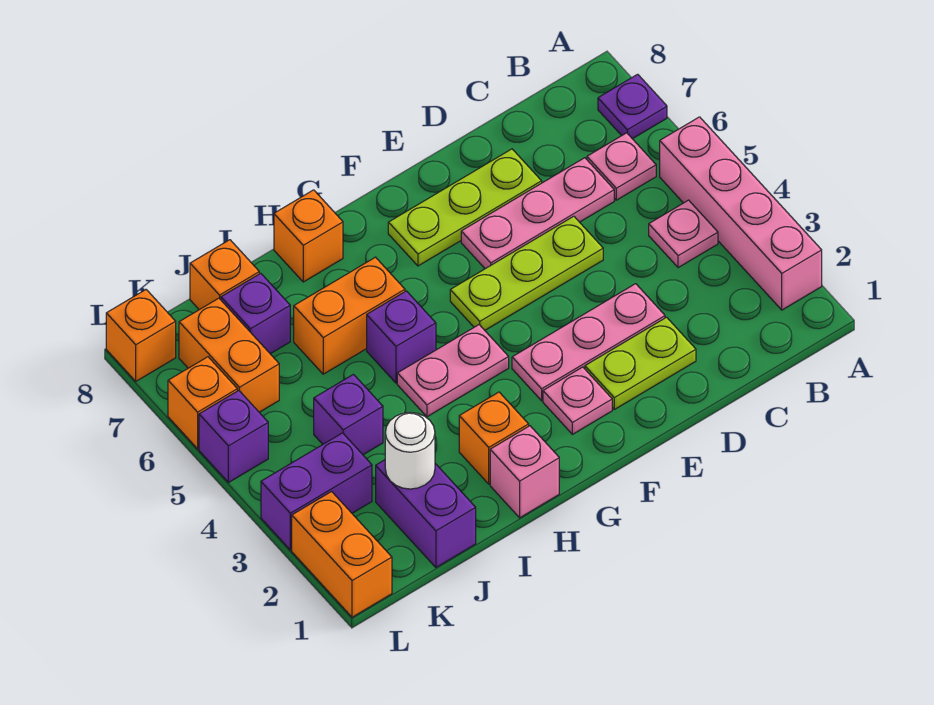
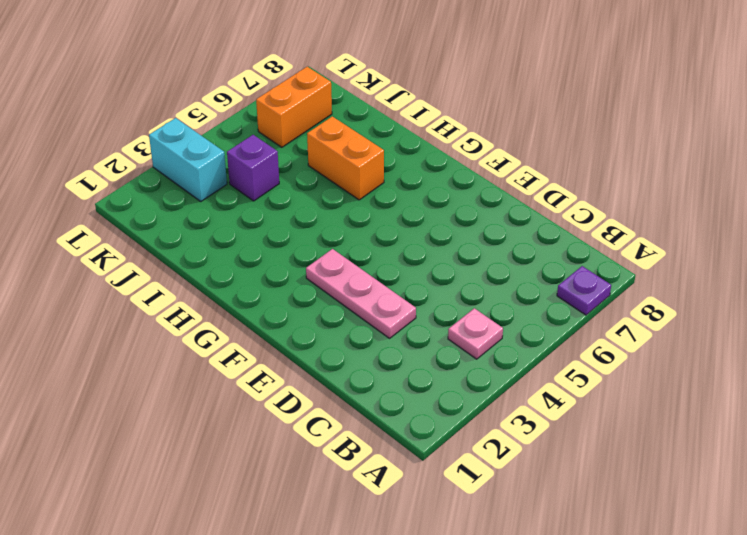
cyan brick K3:L3 level 1 -> purple brick K3:L3 level 1
none -> pink brick A2:A5 level 1
none -> pink plate B6 level 1
none -> pink plate C6:E6 level 1

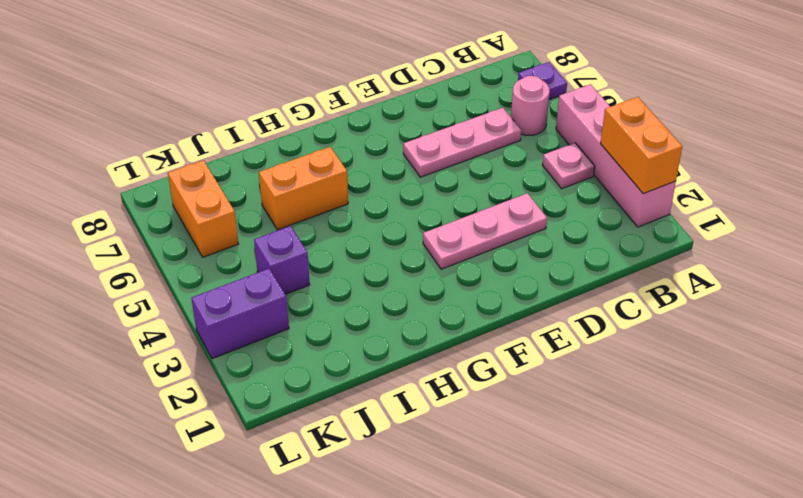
orange brick A2:A3 level 2 -> orange brick L1:L2 level 1
pink round brick B6 level 1 -> pink plate B6 level 1
none -> lime plate D2:E2 level 1
none -> lime plate D5:F5 level 1
none -> lime plate D7:F7 level 1

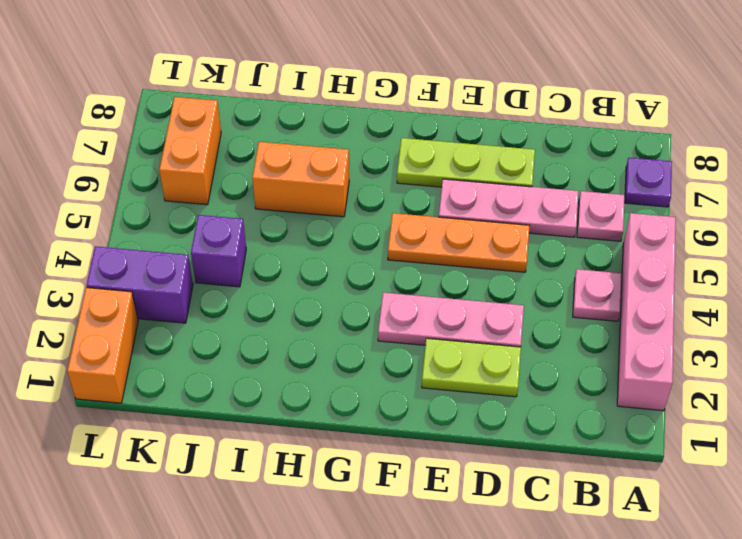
orange plate D5:F5 level 1 -> lime plate D5:F5 level 1
none -> pink plate F2 level 1
none -> pink plate G4:H4 level 1
none -> pink brick H1 level 1

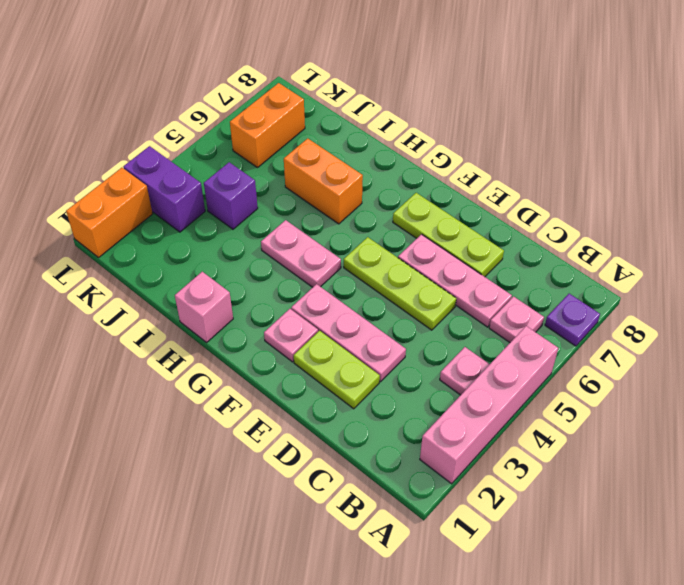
none -> orange brick H2 level 1
none -> purple brick H5 level 1
none -> orange brick H8 level 1

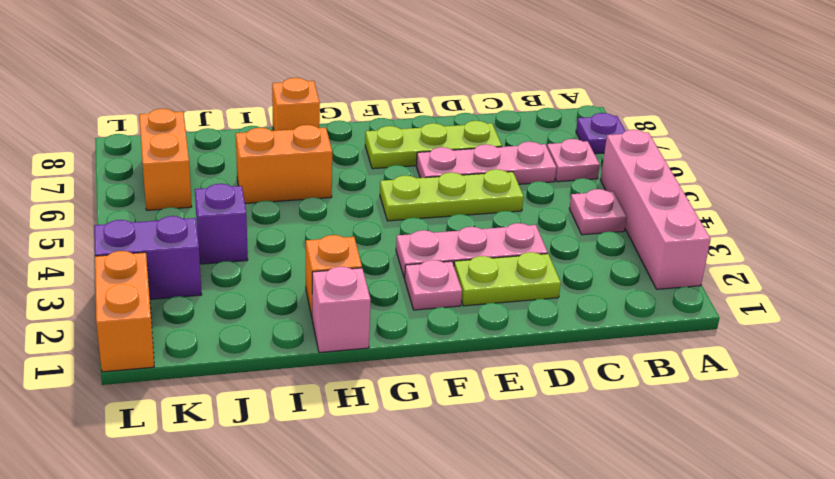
none -> pink plate G4:H4 level 1
none -> purple brick H5 level 1
none -> purple brick J1:J2 level 1

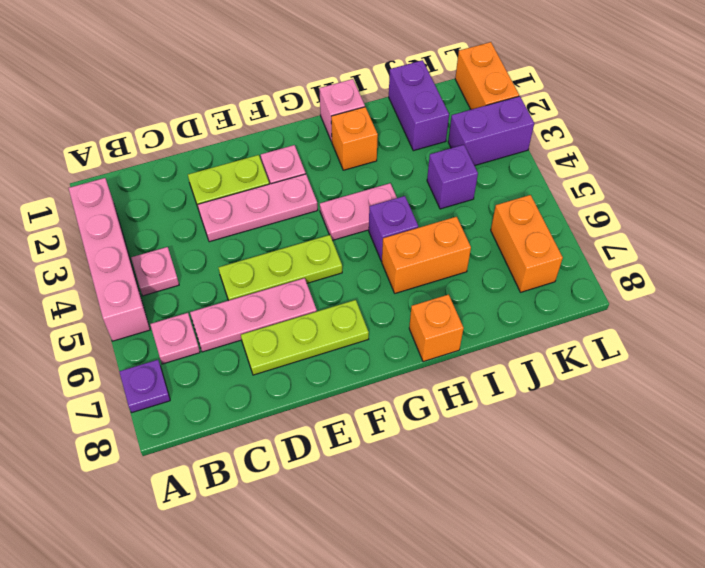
none -> purple brick J7 level 1
none -> orange brick J8 level 1
none -> purple brick L5 level 1

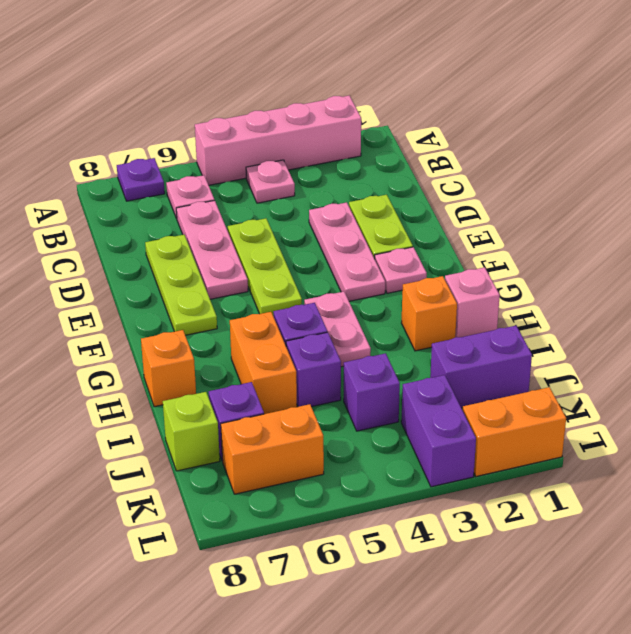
purple brick I5 level 1 -> purple brick L5 level 1
lime brick J8 level 1 -> orange brick J8 level 1
none -> orange brick L6 level 1
none -> orange brick L8 level 1
none -> white round brick J2 level 2

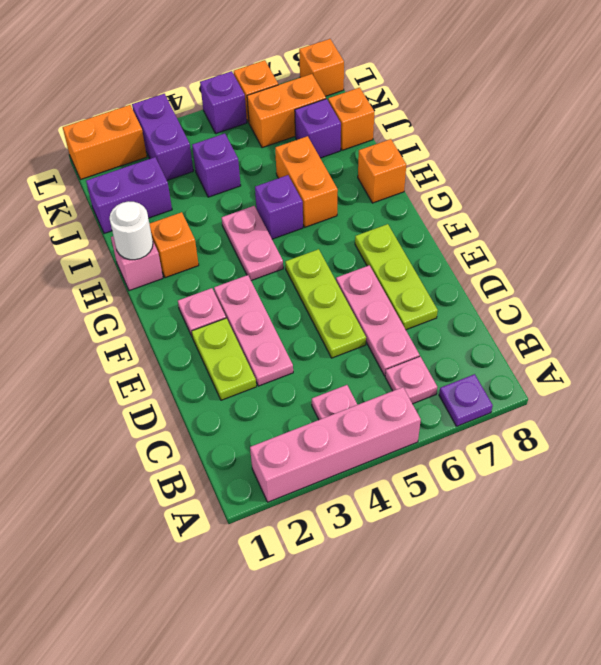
white round brick H1 level 2 -> white round brick J2 level 2

